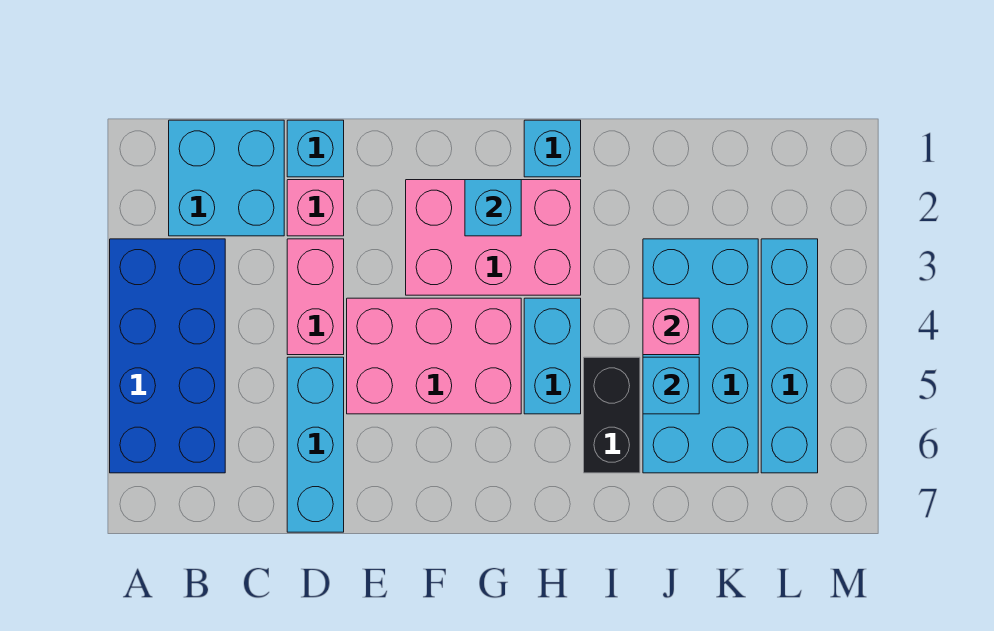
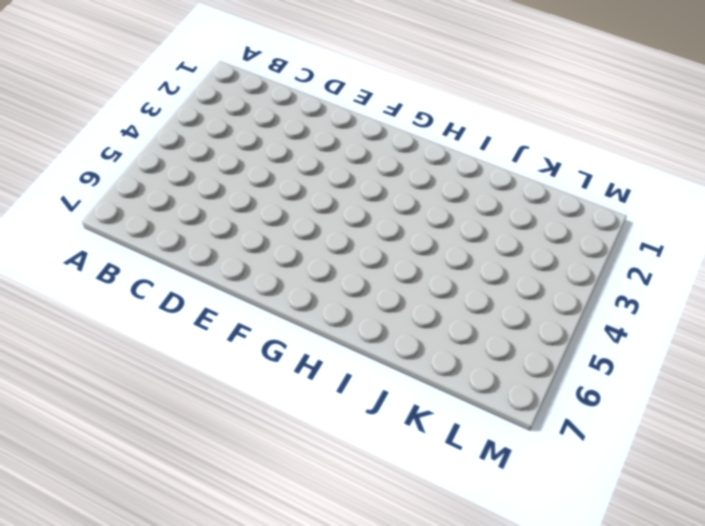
none -> blue brick A3:B6 level 1
none -> cyan brick B1:C2 level 1
none -> cyan brick D1 level 1

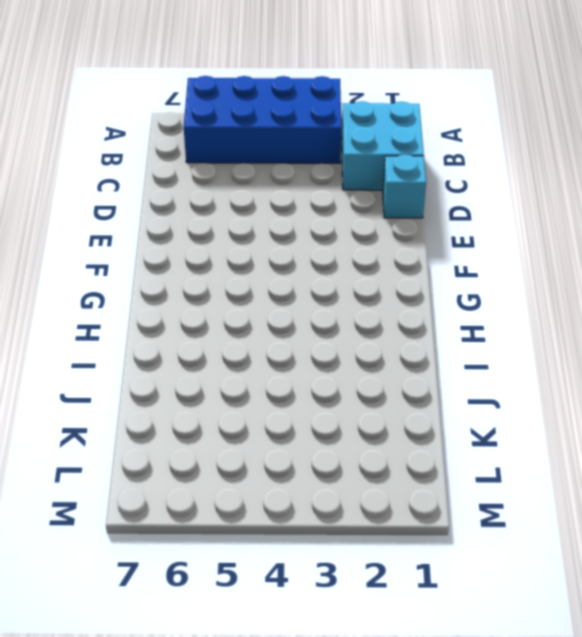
none -> pink brick D2 level 1
none -> pink brick D3:D4 level 1
none -> cyan brick D5:D7 level 1

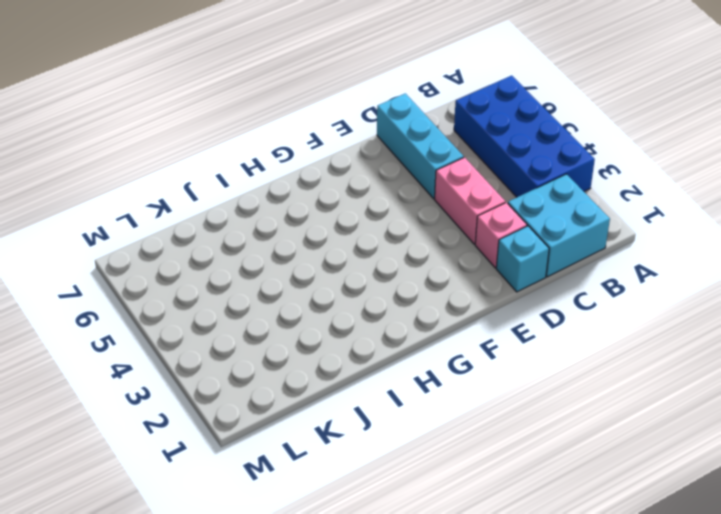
none -> pink brick E4:G5 level 1
none -> pink brick F2:H3 level 1
none -> cyan brick H1 level 1

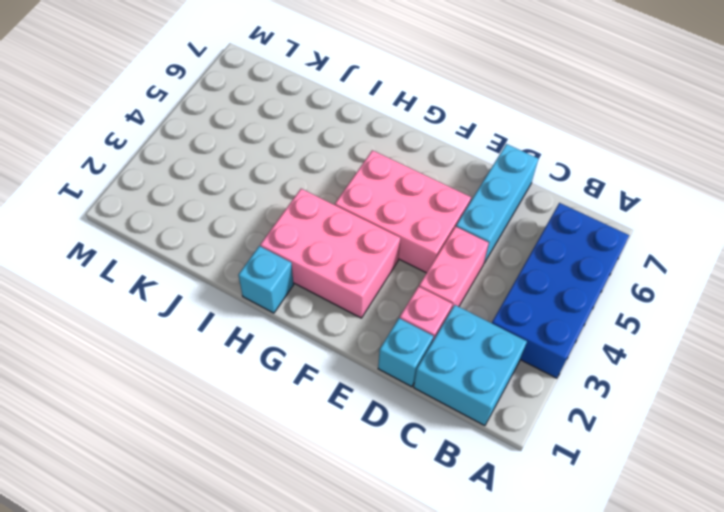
none -> cyan brick H4:H5 level 1
none -> black brick I5:I6 level 1
none -> cyan brick J3:K6 level 1

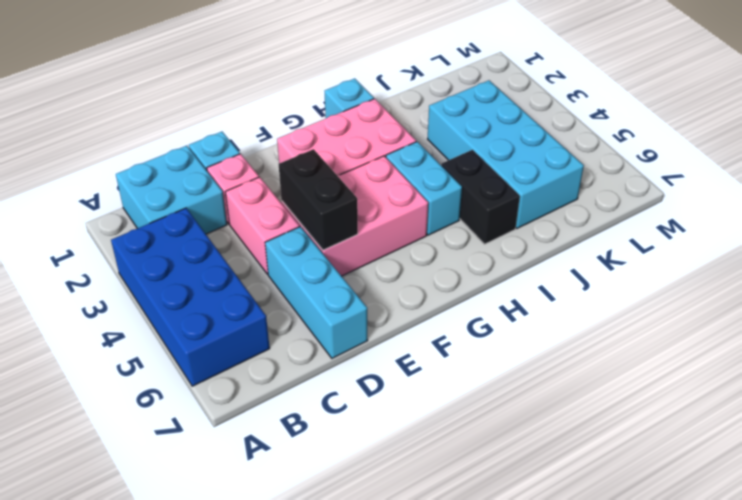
black brick E4:E5 level 2 -> none
none -> cyan brick L3:L6 level 1
none -> cyan brick G2 level 2
none -> pink brick J4 level 2

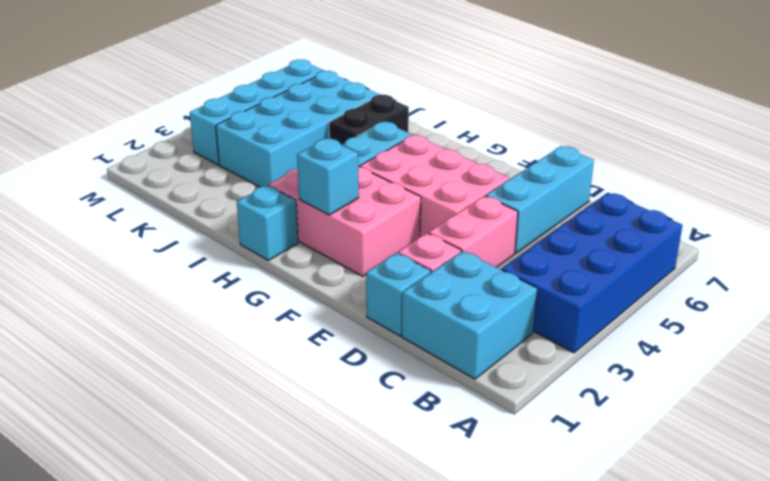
none -> pink brick J4 level 2
none -> cyan brick J5 level 2

